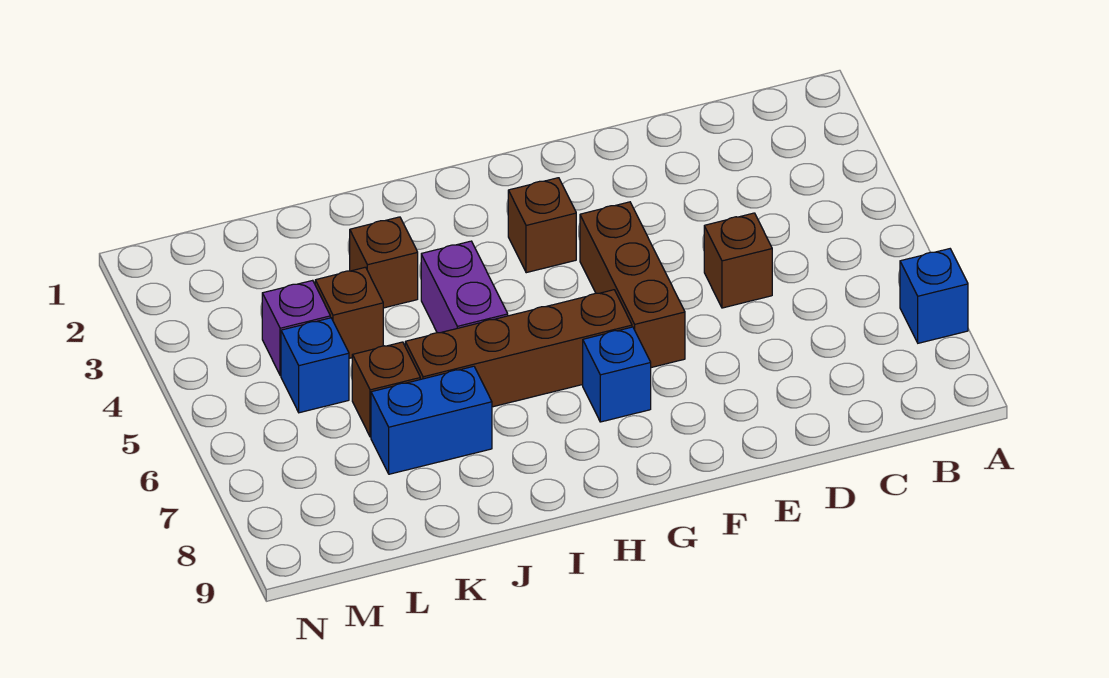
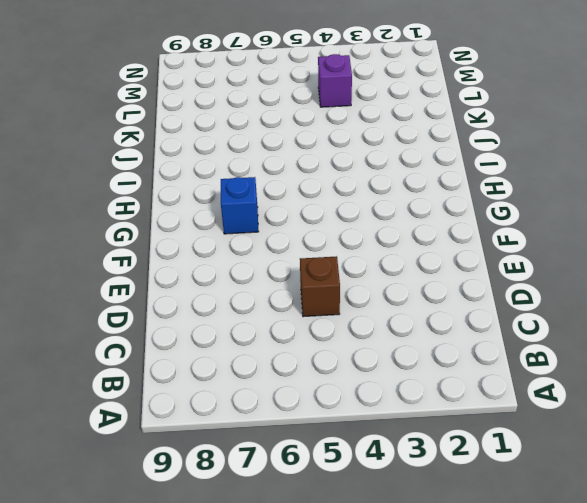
none -> blue brick A7 level 1
none -> brown brick F4:F6 level 1
none -> brown brick G3 level 1

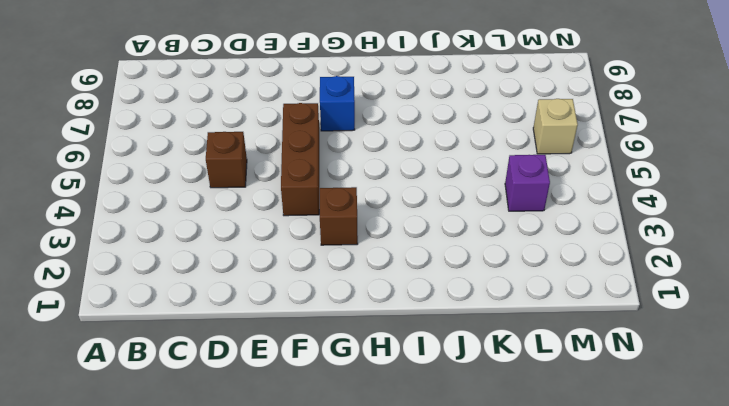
tan brick M6 level 1 -> none
none -> blue brick A7 level 1
none -> brown brick G6:J6 level 1
none -> purple brick I4:I5 level 1

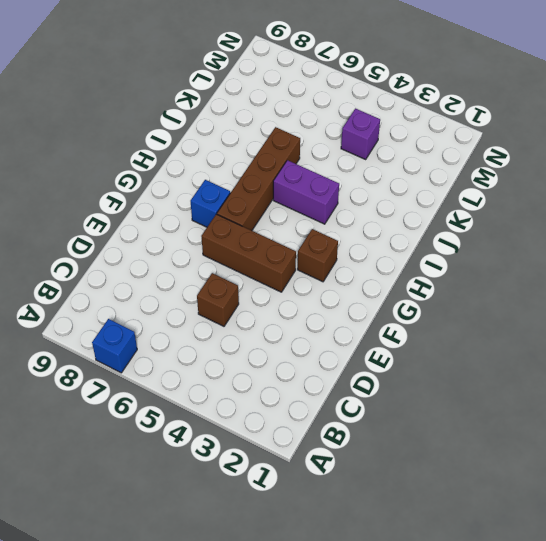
none -> brown brick J3 level 1
none -> blue brick J7:K7 level 1
none -> brown brick K4 level 1

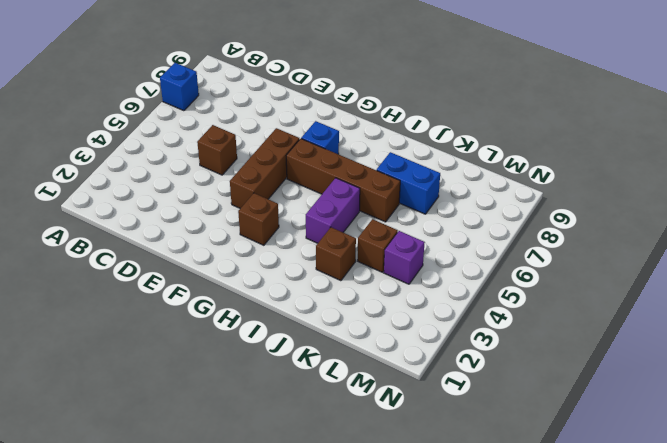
none -> brown brick K6 level 1
none -> blue brick L5 level 1

